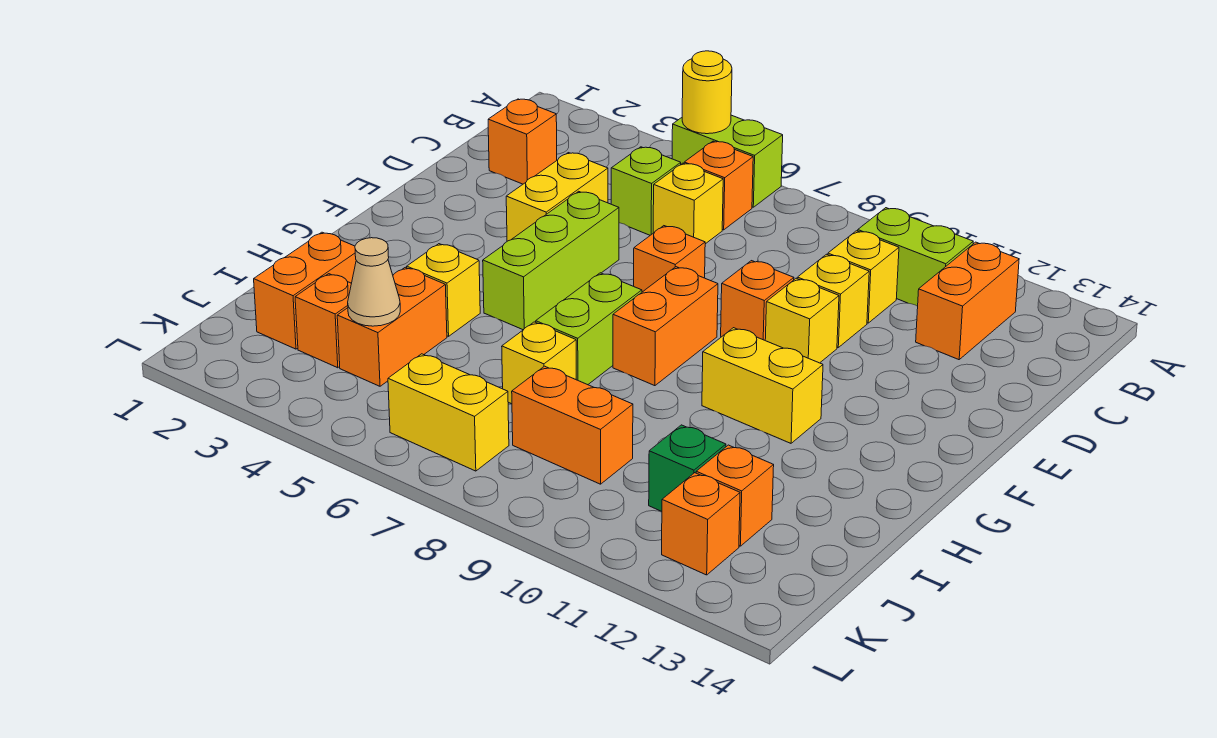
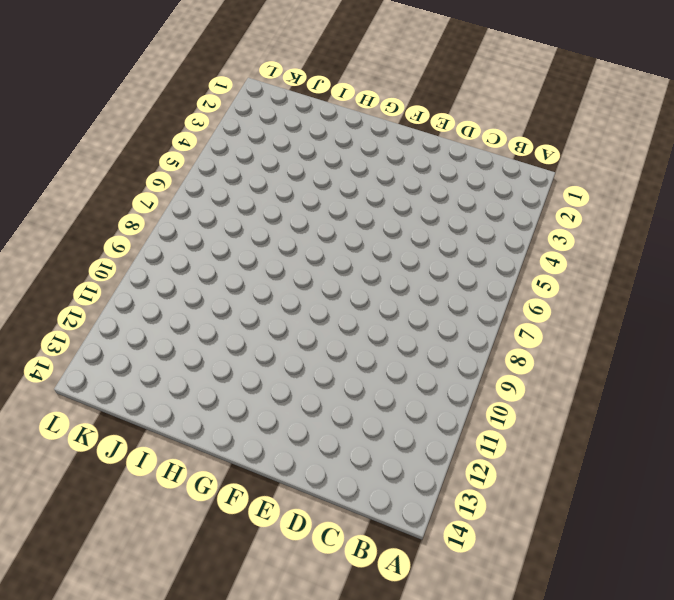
none -> lime brick A5:A6 level 1
none -> orange brick B6 level 1
none -> lime brick B10:B11 level 1

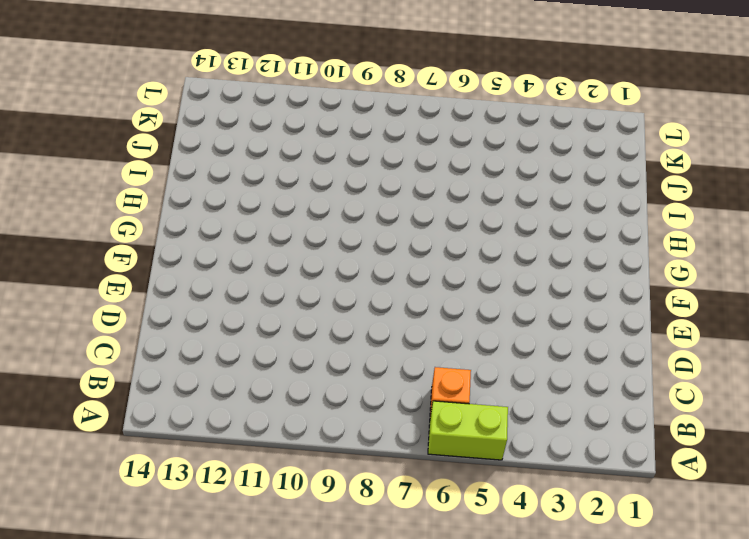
none -> lime brick B10:B11 level 1
none -> orange brick B12:C12 level 1
none -> orange brick C2 level 1

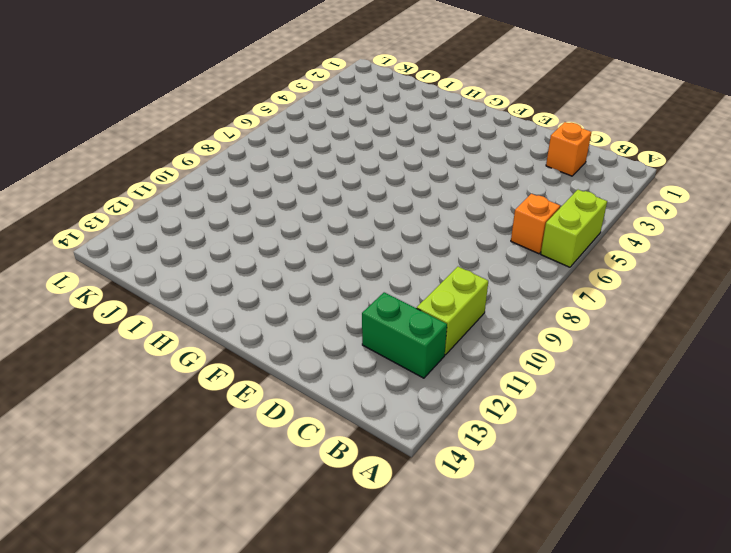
green brick B12:C12 level 1 -> orange brick B12:C12 level 1
none -> lime brick C5 level 1
none -> yellow brick C6 level 1
none -> yellow brick C10 level 1

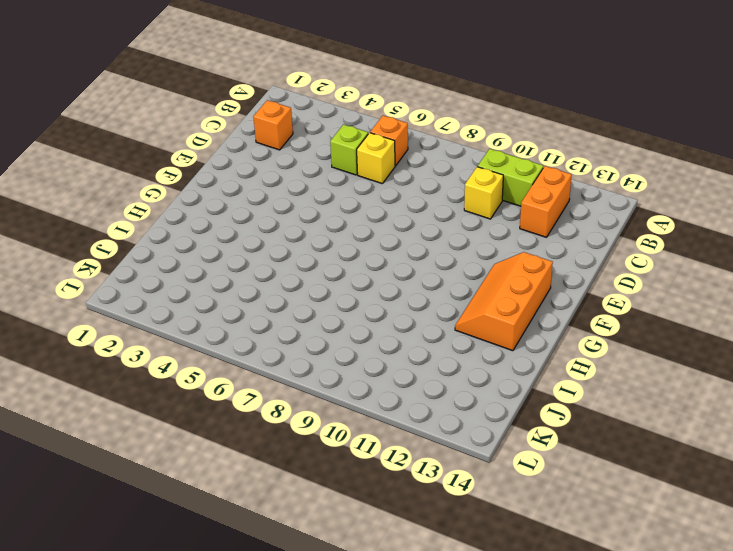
orange slope F12:H13 level 1 top 13 -> none
none -> lime brick A5:A6 level 1
none -> yellow brick D4:E4 level 1
none -> yellow brick D10 level 1

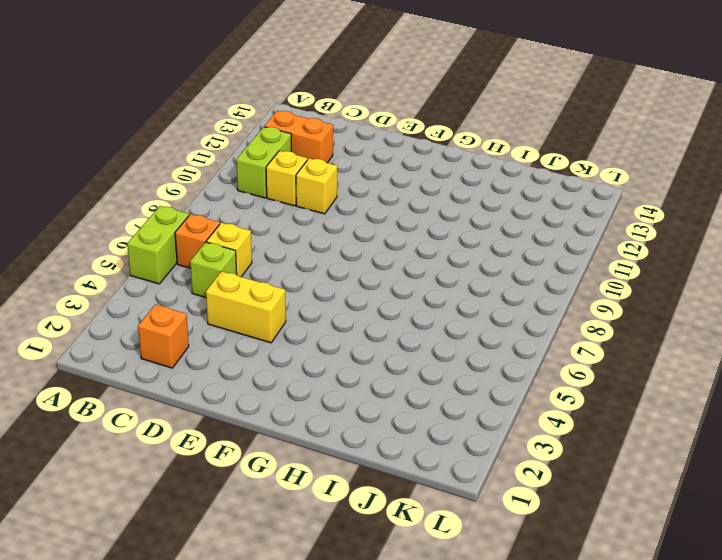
none -> lime brick E5:G5 level 1
none -> orange brick E7 level 1
none -> orange brick E9 level 1

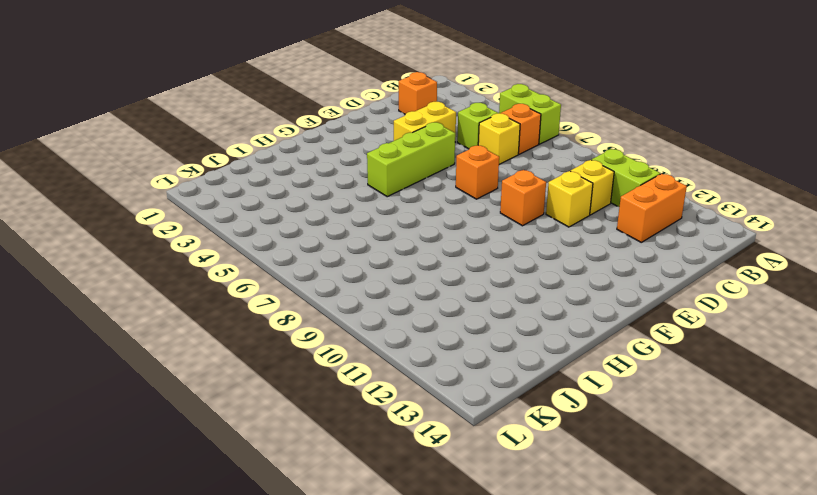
none -> yellow brick E10 level 1
none -> orange brick F8:G8 level 1
none -> lime brick G7:H7 level 1

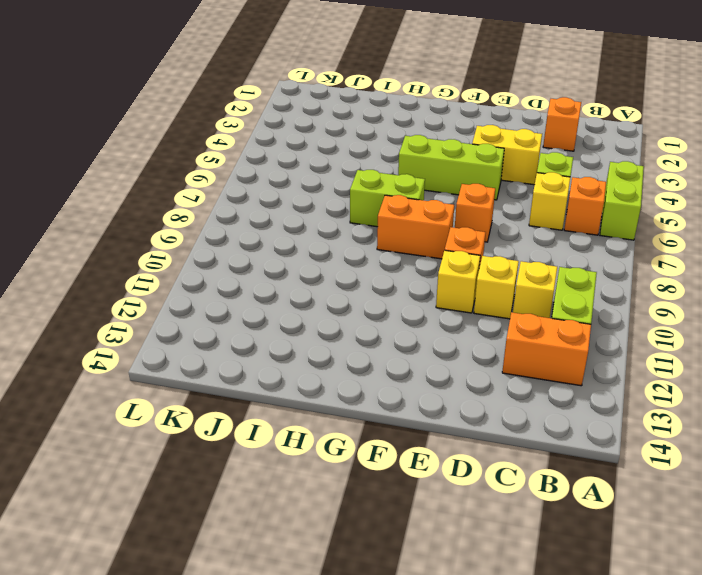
none -> yellow brick G10:G11 level 1
none -> yellow brick H4 level 1
none -> orange brick I2:J2 level 1

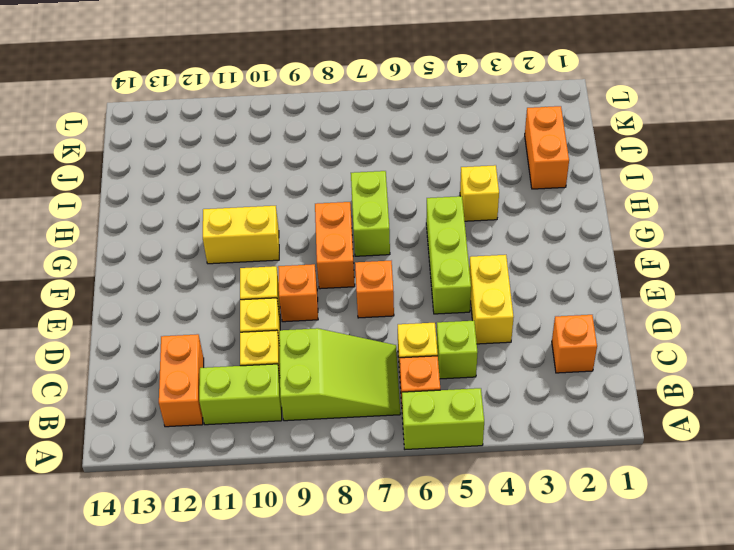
lime slope B7:C9 level 1 top 9 -> none
none -> orange brick I4:J4 level 1
none -> yellow brick I7 level 1
none -> orange brick J3 level 1

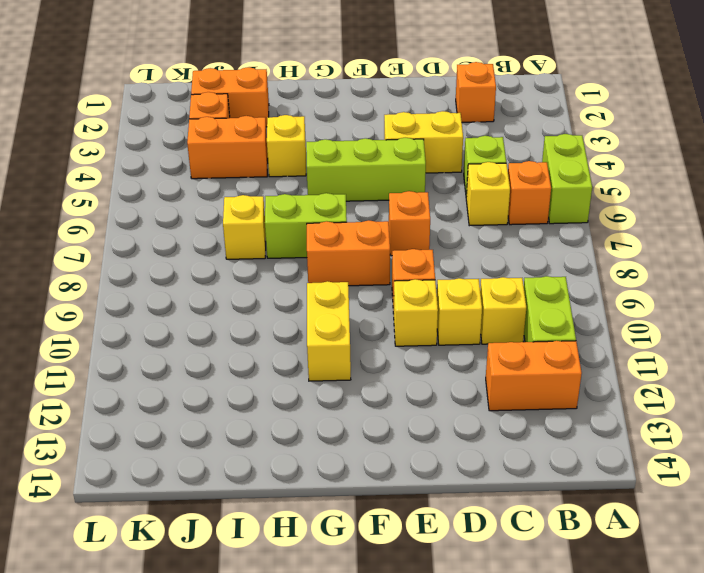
none -> orange brick J8:J9 level 1
none -> green brick J11 level 1
none -> orange brick J12 level 1

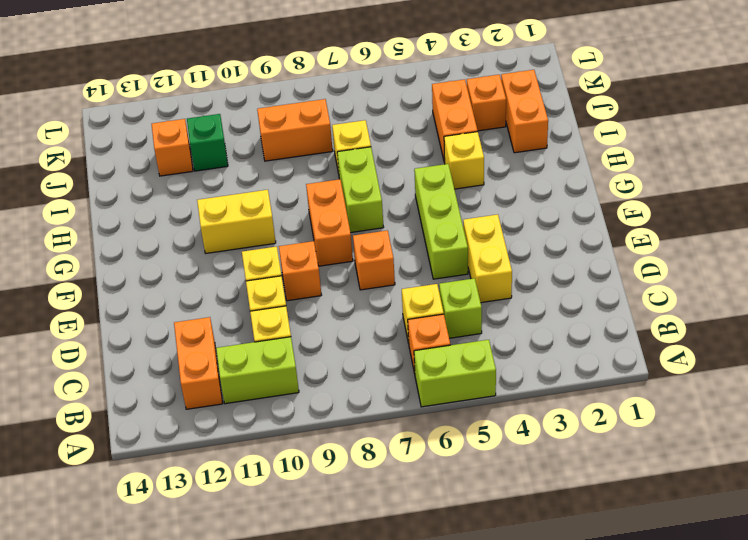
none -> orange brick C2 level 1
none -> yellow brick K6:K7 level 1
none -> orange brick K12 level 1

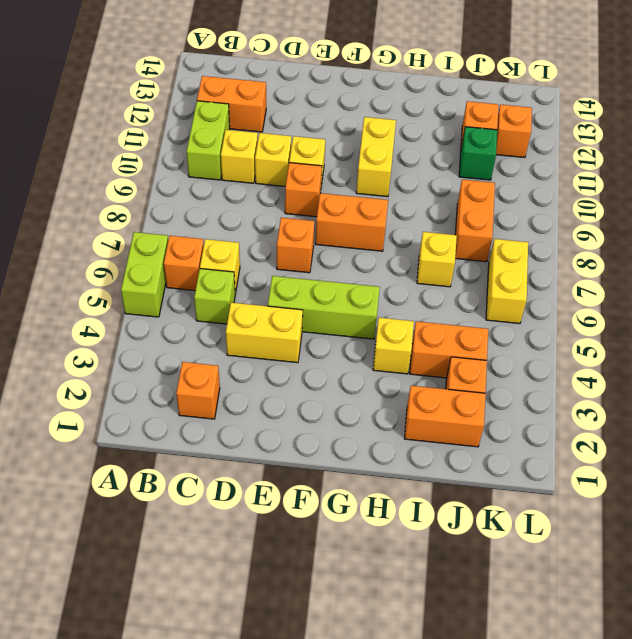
none -> lime brick G7:H7 level 1
none -> yellow round brick A5 level 2
none -> tan cone J4 level 2

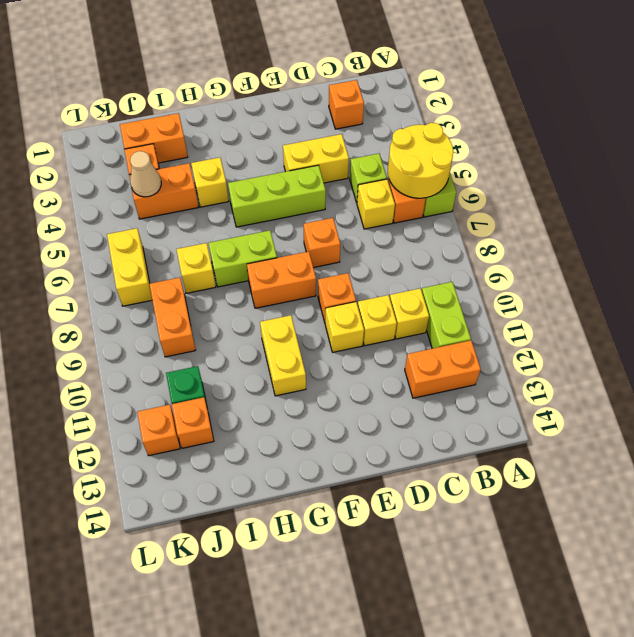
yellow round brick A5:B6 level 2 -> yellow round brick A5 level 2

